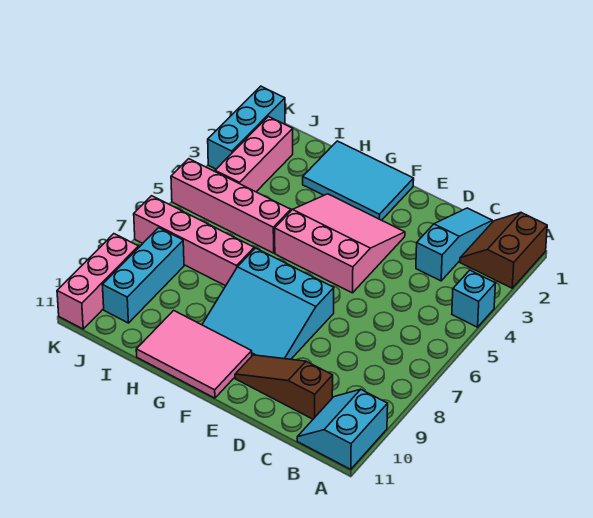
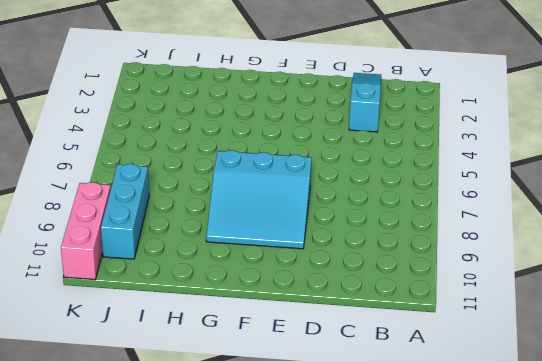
none -> brown slope A1:B2 level 1 top A
none -> cyan brick A4 level 1
none -> cyan slope A10:B11 level 1 top A

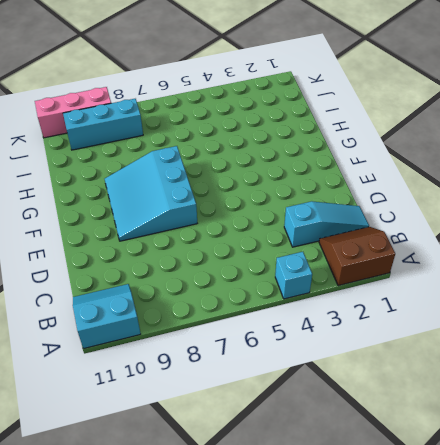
none -> brown slope C10:E10 level 1 top C
none -> pink slope E3:G5 level 1 top 5
none -> cyan tile F1:H2 level 1

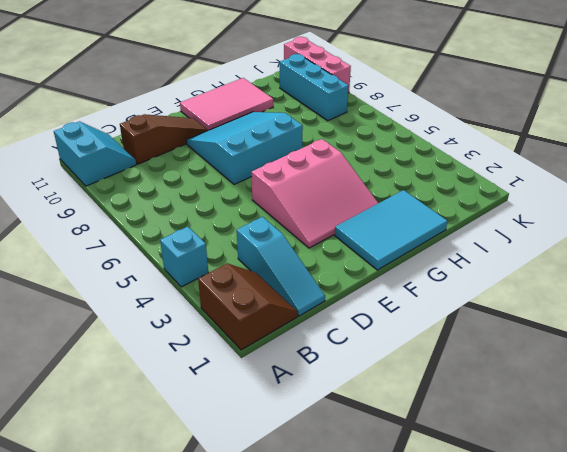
none -> pink brick H5:K5 level 1
none -> pink brick H7:K7 level 1
none -> pink brick J2:J4 level 1

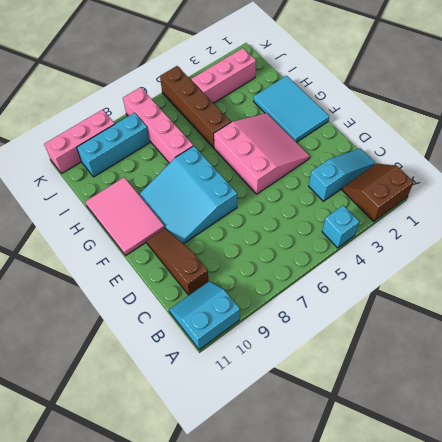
brown brick H5:K5 level 1 -> pink brick H5:K5 level 1
none -> cyan brick K1:K3 level 1

